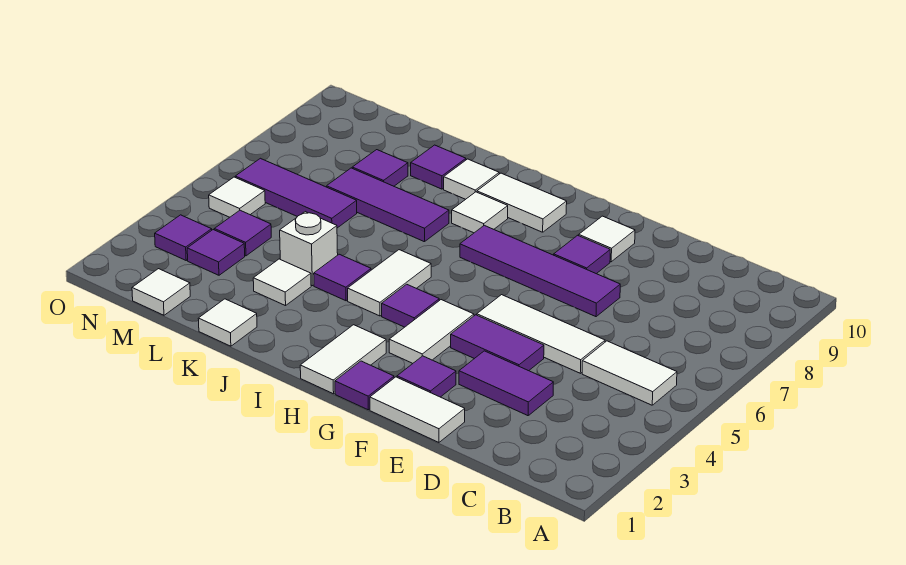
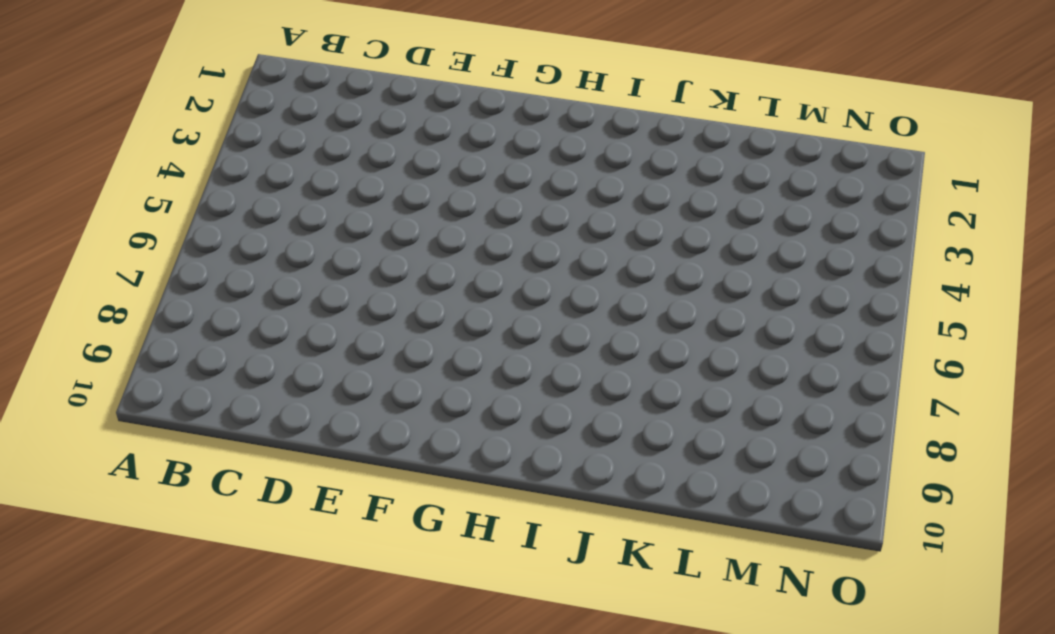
none -> white tile B5:C5 level 1
none -> purple tile D3:E3 level 1
none -> white tile D5:F5 level 1
none -> white tile E1:F1 level 1

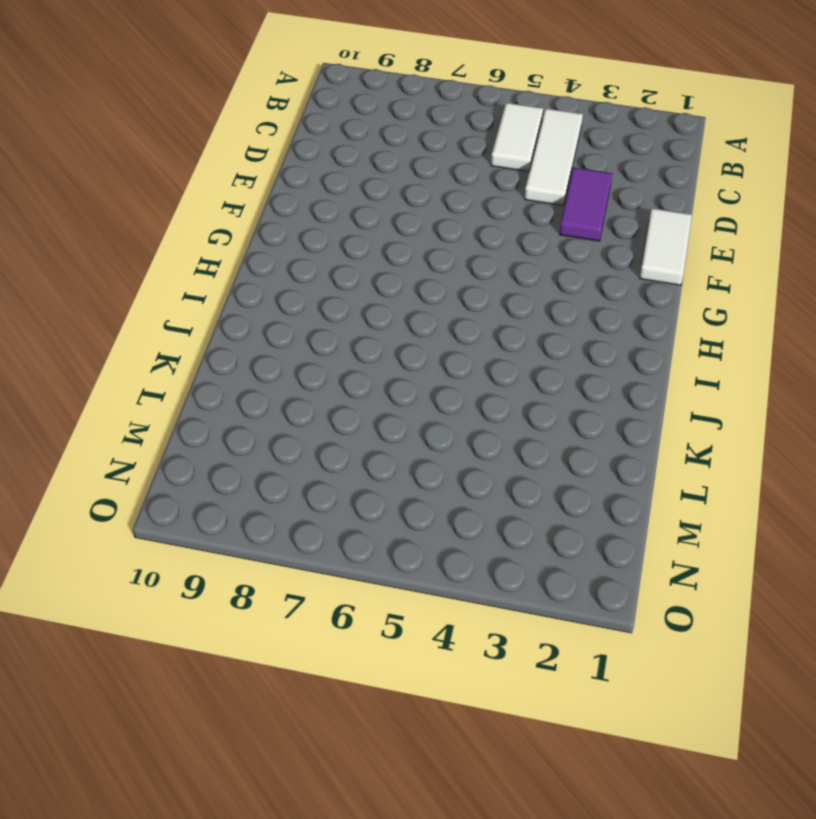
white tile B4:D4 level 1 -> white tile D5:F5 level 1
none -> purple tile E4:F4 level 1
none -> purple tile E7:H7 level 1
none -> purple tile F2 level 1
none -> purple tile F8 level 1

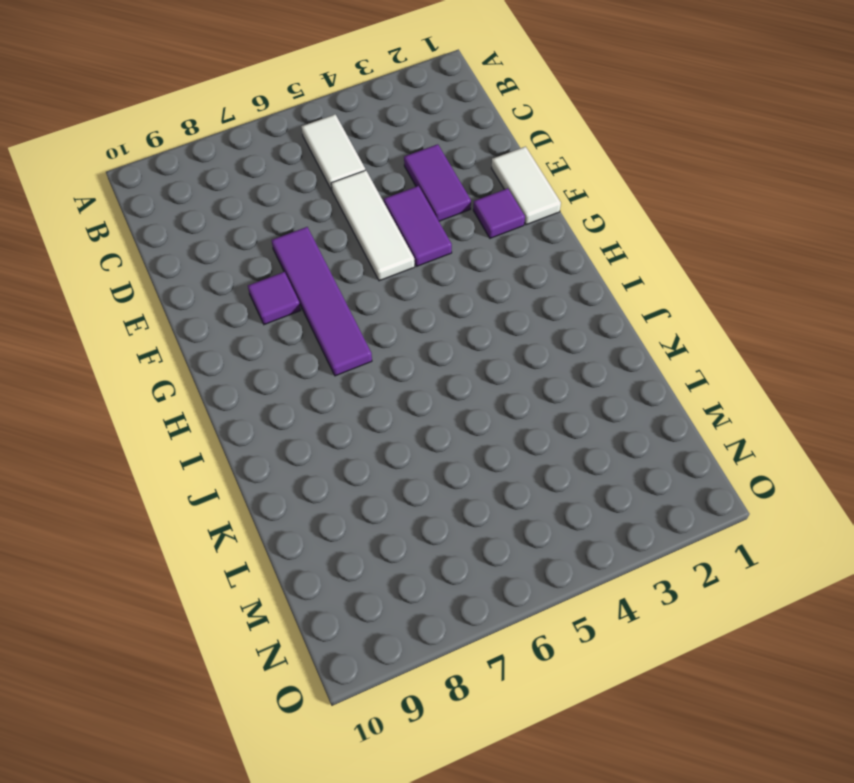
none -> white tile F9 level 1
none -> purple tile G1 level 1
none -> white tile G3:G4 level 1
none -> white tile H1:H2 level 1

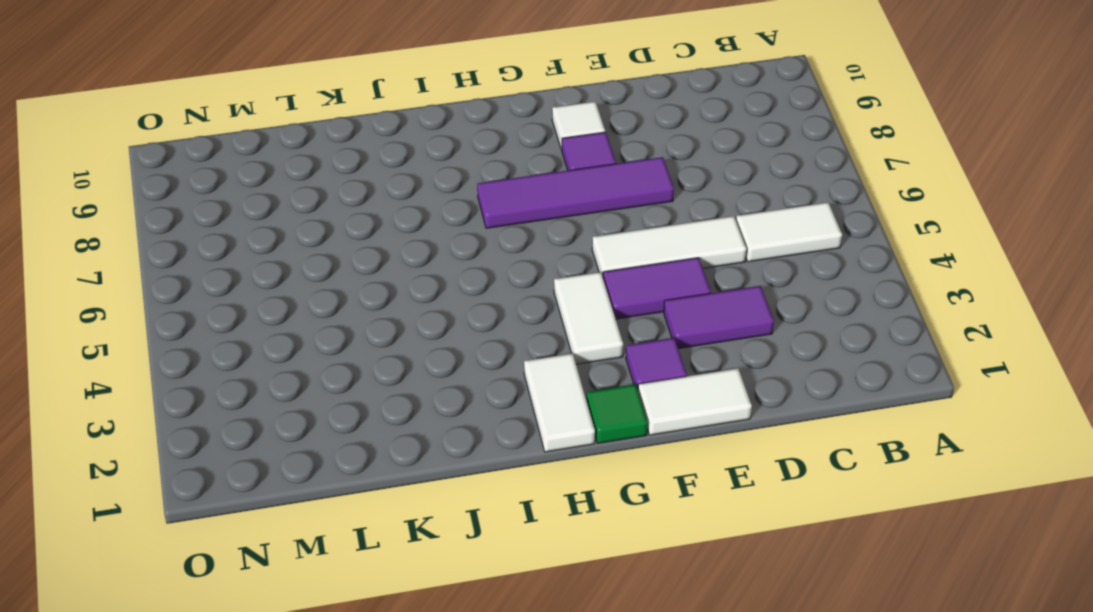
green tile G1 level 1 -> purple tile G1 level 1
none -> purple tile H4 level 1
none -> white tile H9:I9 level 1
none -> white tile I4:I5 level 1
none -> white tile I8 level 1

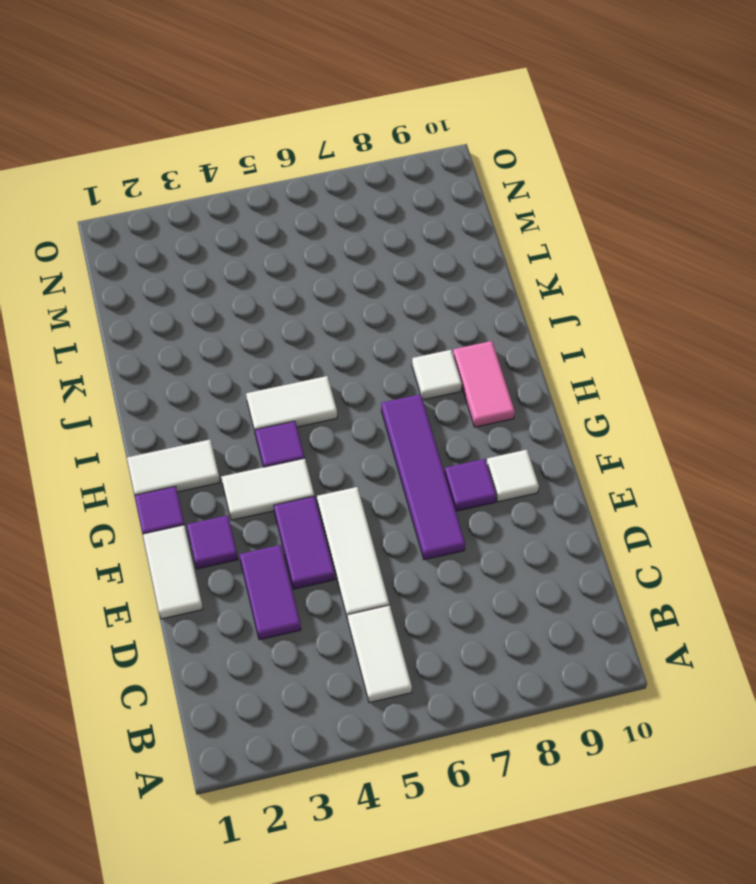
pink tile H9:I9 level 1 -> white tile H9:I9 level 1
none -> purple tile J4 level 1
none -> purple tile J7:L7 level 1
none -> white tile J9 level 1
none -> white tile K1 level 1

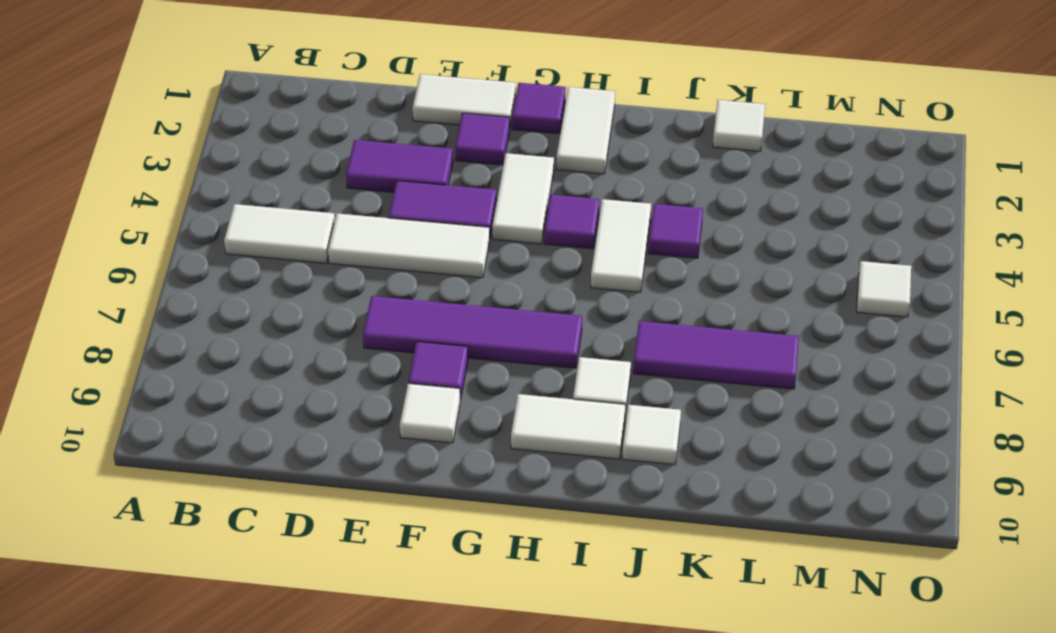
none -> white tile K3 level 1
none -> white brick K4 level 1
none -> purple tile K9 level 1
none -> purple tile L6:N6 level 1

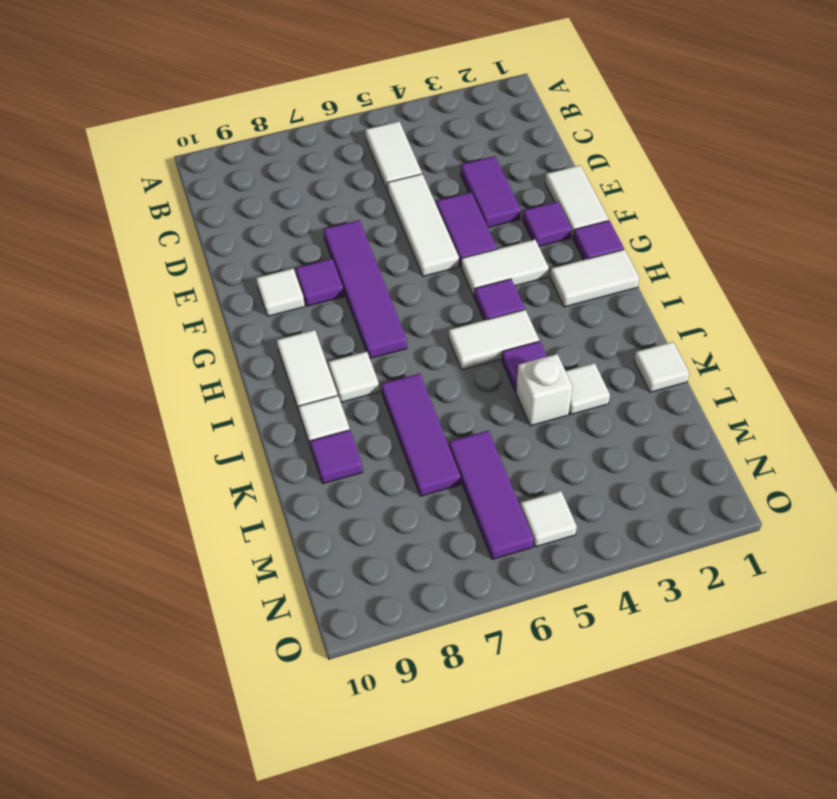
none -> purple tile L8 level 1
none -> white tile M1 level 1
none -> purple tile M3 level 1
none -> purple tile M4 level 1

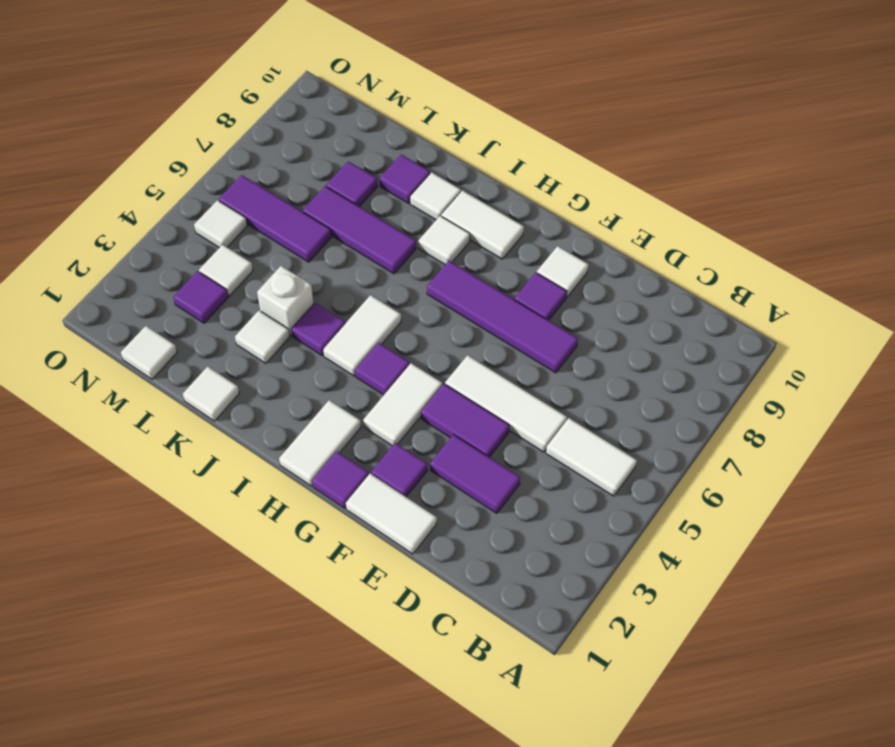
white tile M4 level 1 -> purple tile M4 level 1
none -> purple tile N3 level 1

